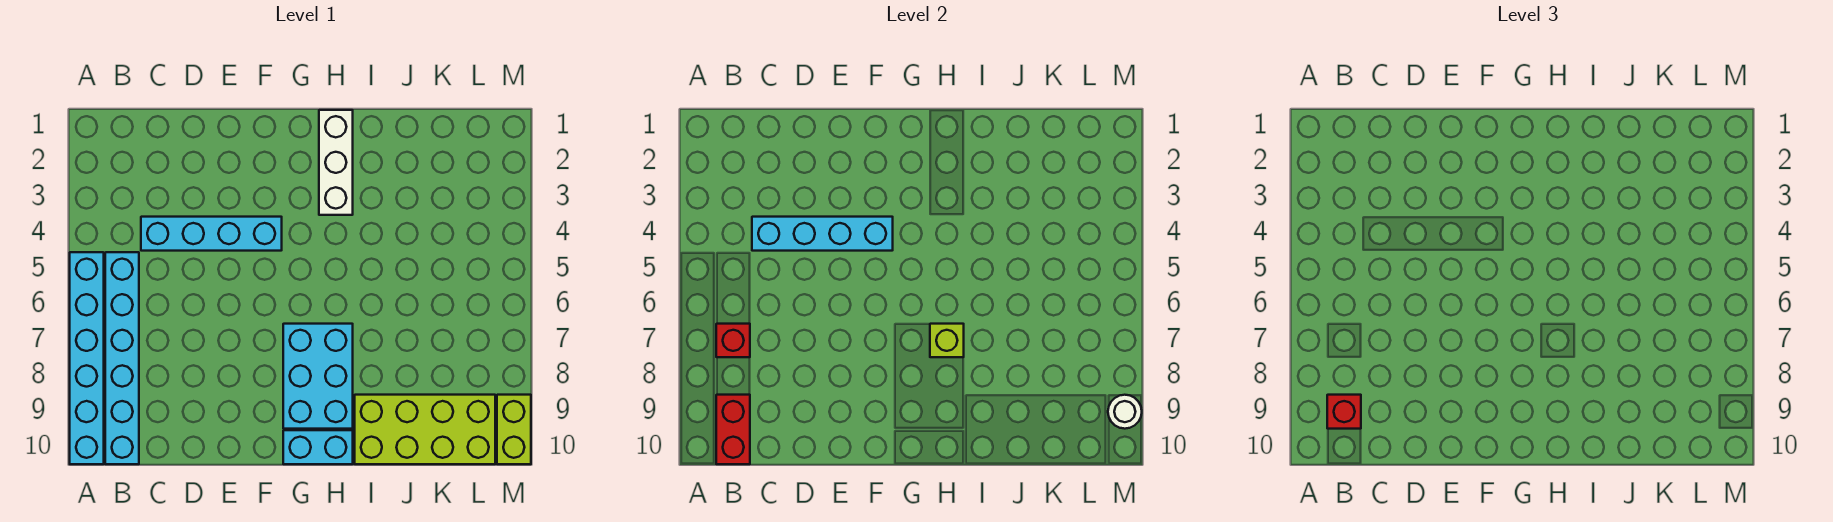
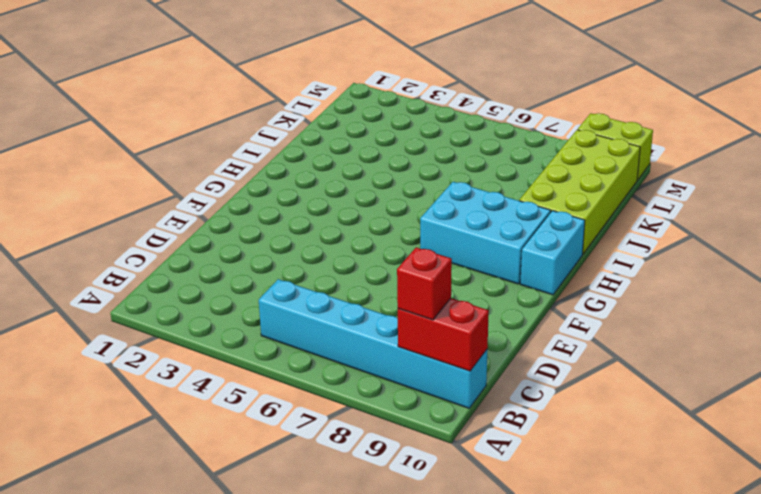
none -> cyan brick A5:A10 level 1
none -> cyan brick C4:F4 level 1
none -> white brick H1:H3 level 1

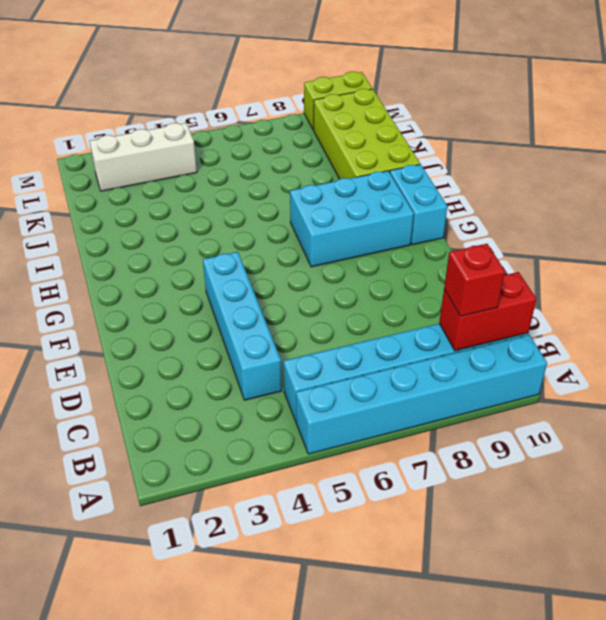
white brick L2:L4 level 1 -> white brick H1:H3 level 1
none -> red brick B7 level 2
none -> cyan brick C4:F4 level 2
none -> lime brick H7 level 2

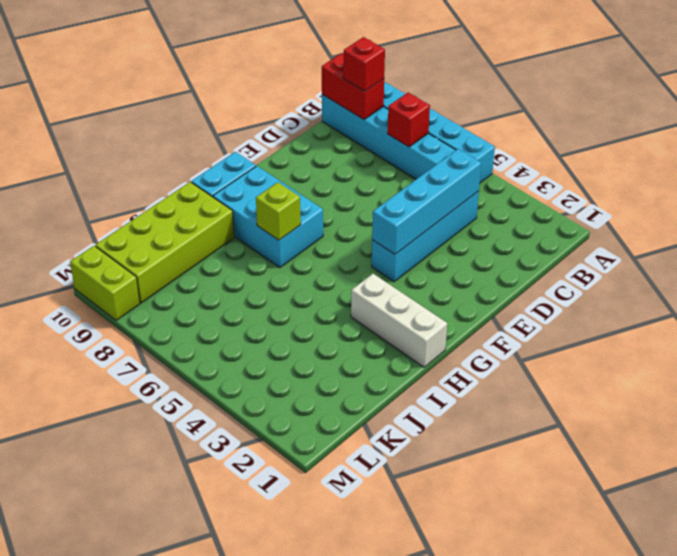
none -> white round brick M9 level 2

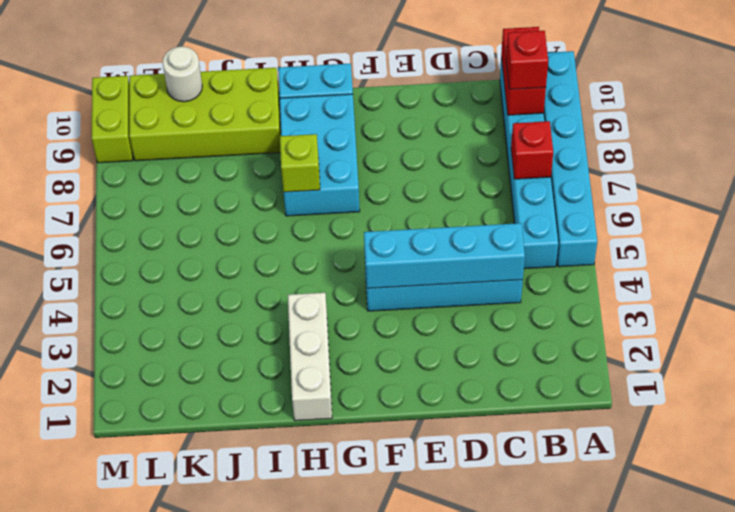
white round brick K10 level 2 -> white round brick M9 level 2

